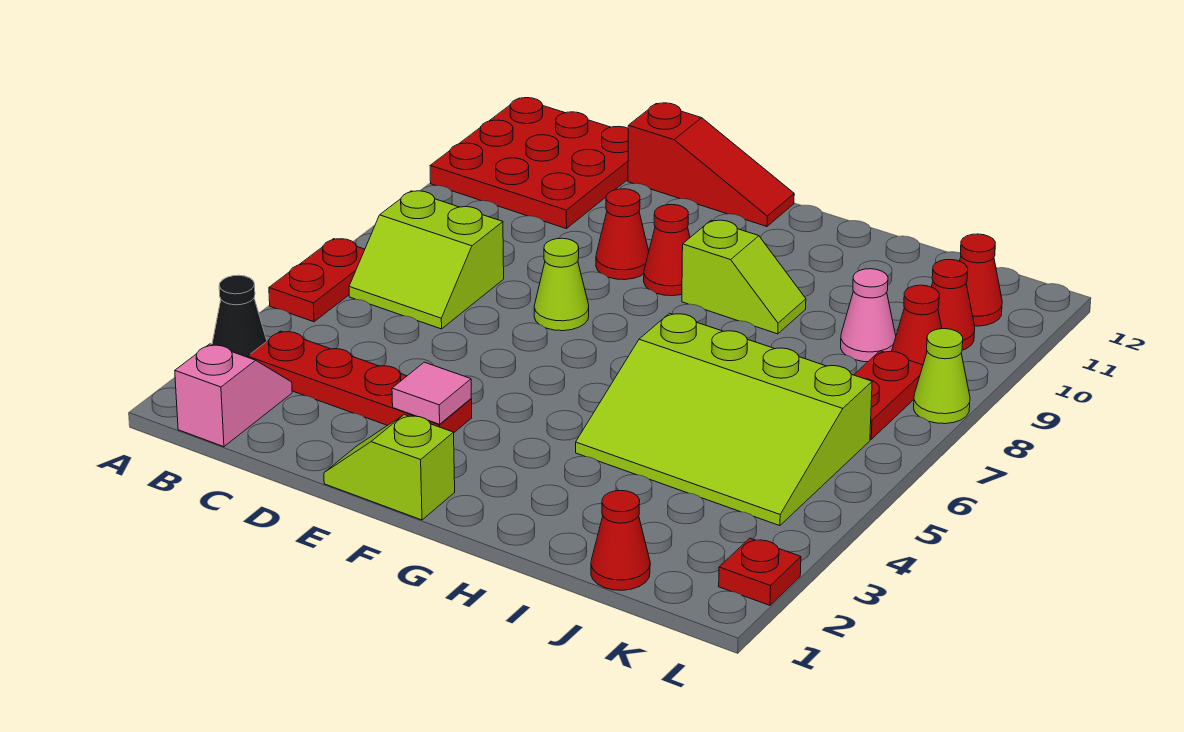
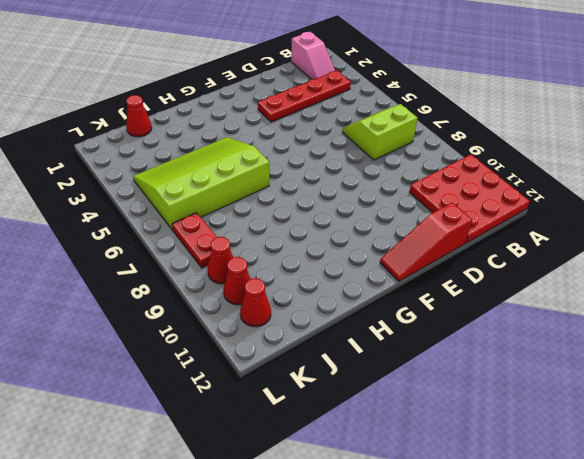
none -> black cone A3 level 1
none -> red plate A5:A6 level 1
none -> lime slope E1:F1 level 1 top F

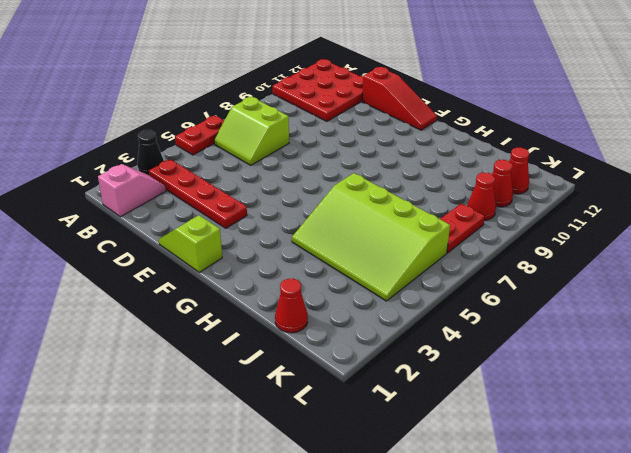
none -> lime cone E7 level 1
none -> red cone E9 level 1
none -> red cone F9 level 1

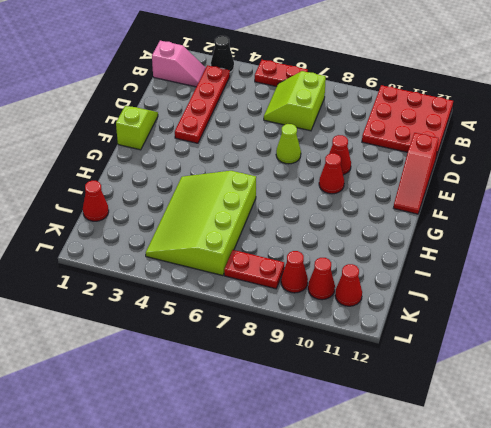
none -> lime slope G9:H9 level 1 top G
none -> pink cone J9 level 1
none -> red plate L2 level 1

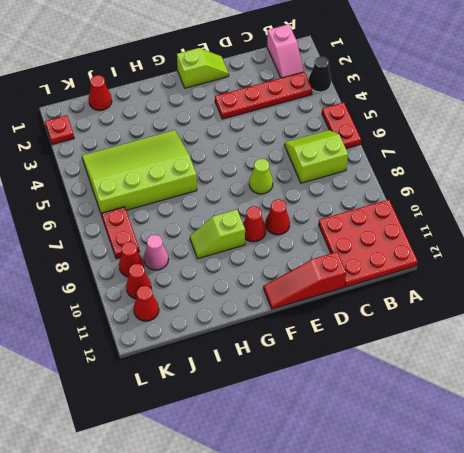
none -> lime cone L8 level 1
none -> pink tile E3 level 2

